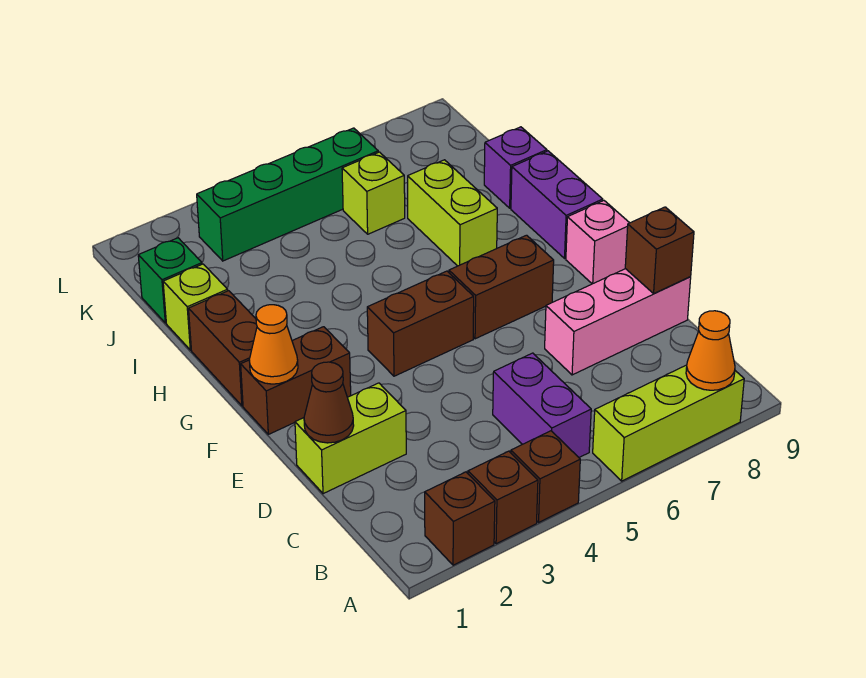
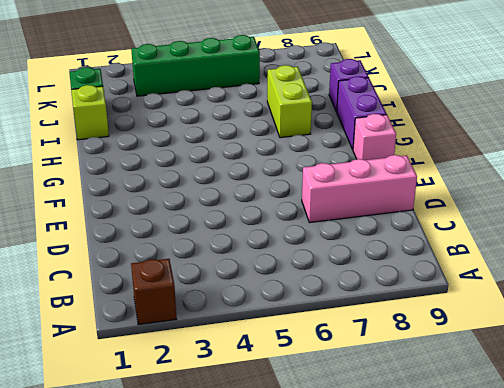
none -> brown brick A3 level 1
none -> brown brick A4 level 1
none -> lime brick A6:A8 level 1

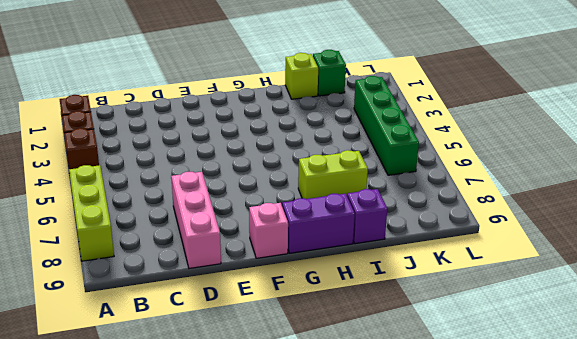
none -> purple brick B5:C5 level 1
none -> lime brick D1:D2 level 1
none -> brown brick F1:F2 level 1

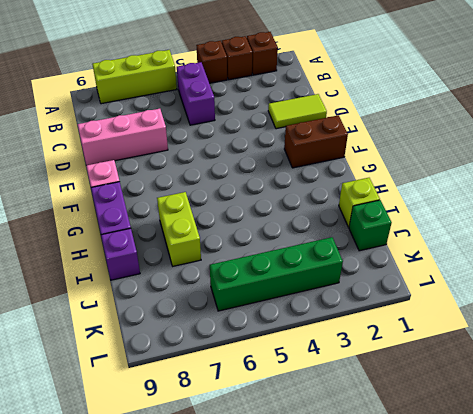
lime tile D1:D2 level 1 -> lime brick D1:D2 level 1
none -> brown brick F4:F5 level 1
none -> brown brick F6:F7 level 1
none -> brown brick G1:H1 level 1

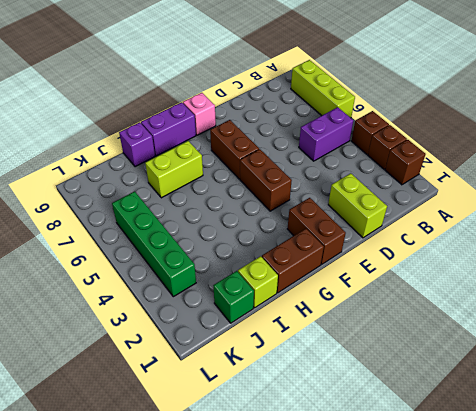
none -> pink brick D7:D9 level 1
none -> lime brick J6 level 1
none -> orange cone A8 level 2

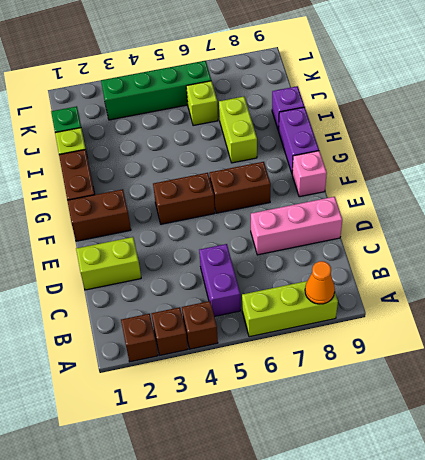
none -> brown cone D1 level 2
none -> brown brick D9 level 2
none -> orange cone F1 level 2

